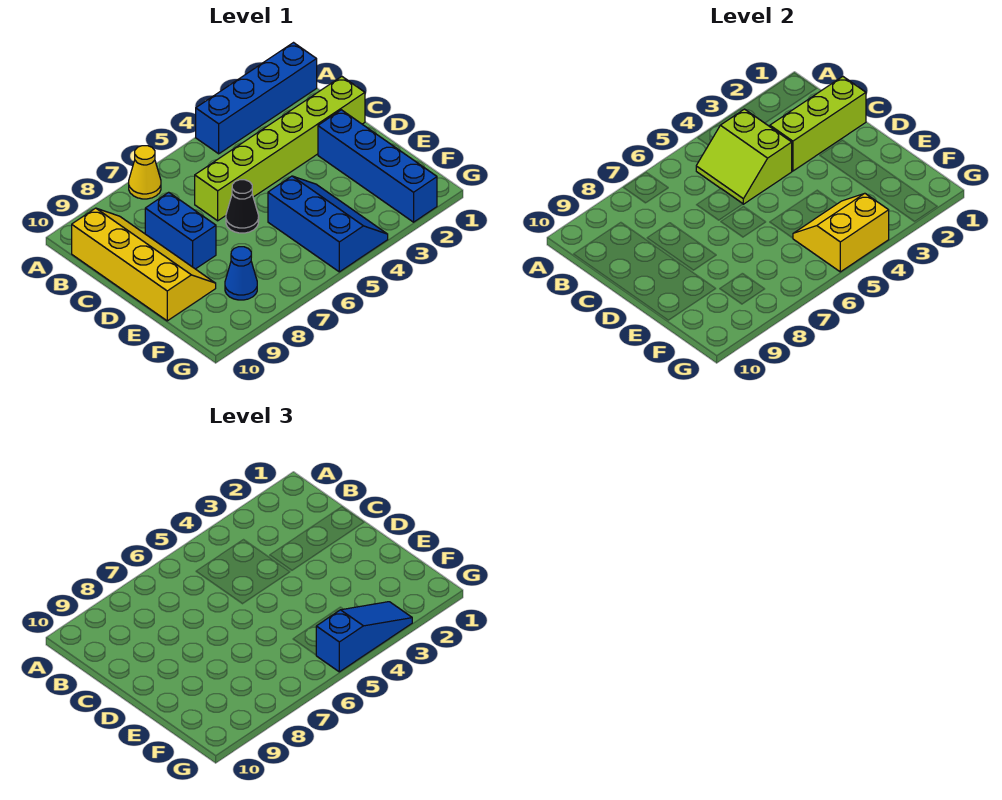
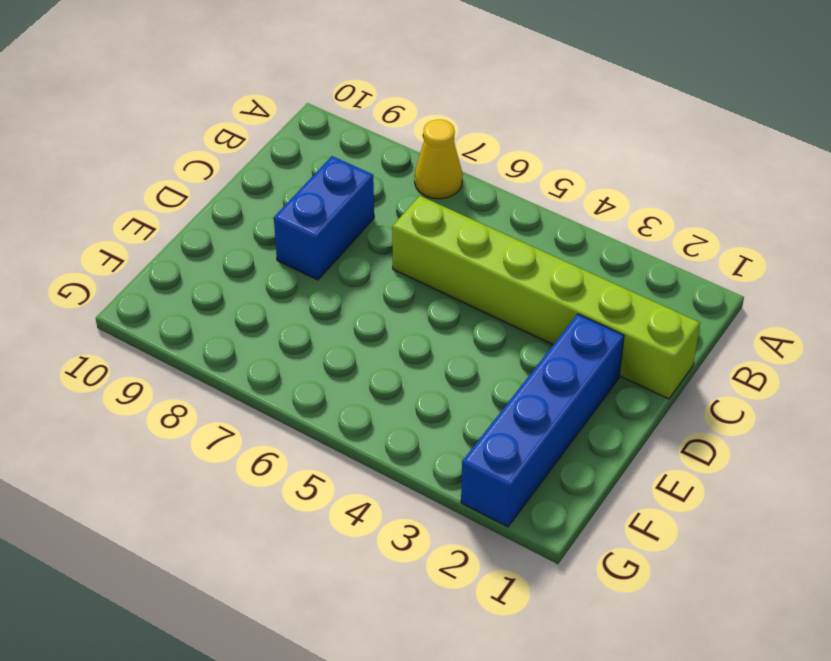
none -> blue brick A1:A4 level 1
none -> yellow slope B9:E10 level 1 top 10
none -> black cone D6 level 1

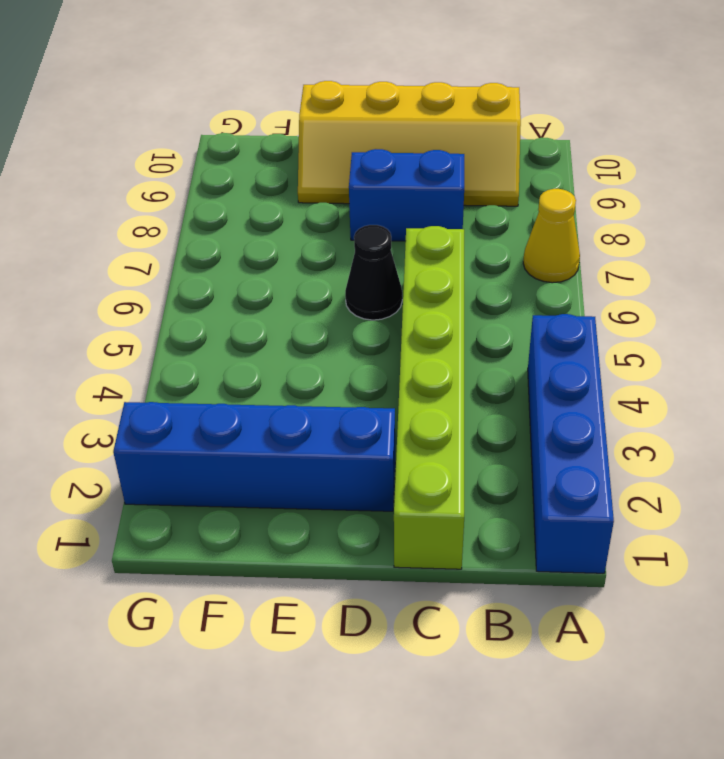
none -> blue slope E4:G5 level 1 top 5
none -> blue cone F8 level 1
none -> lime slope B4:C5 level 2 top 4

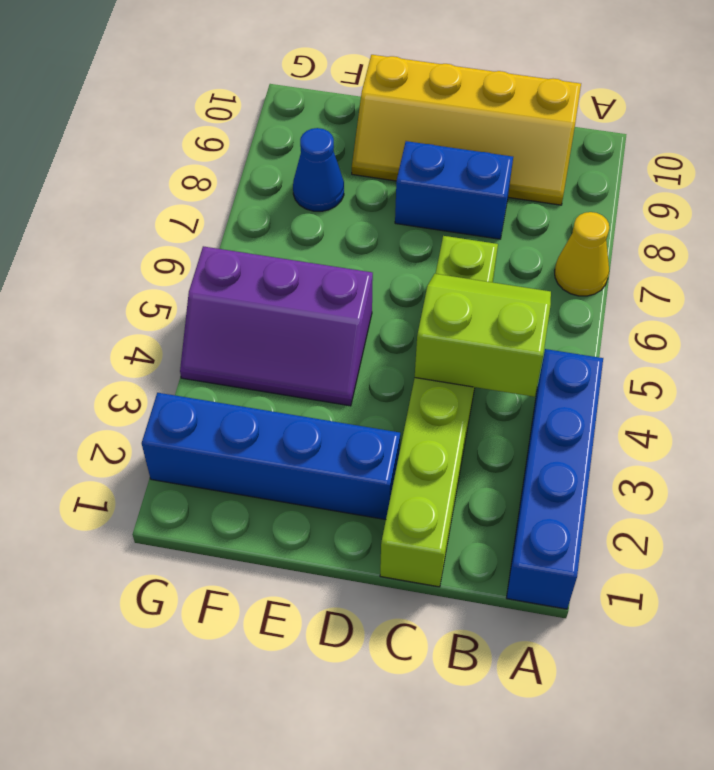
purple slope E4:G5 level 1 top 5 -> blue slope E4:G5 level 1 top 5
none -> black cone D6 level 1
none -> lime brick C1:C3 level 2
none -> yellow slope F4:G5 level 2 top G

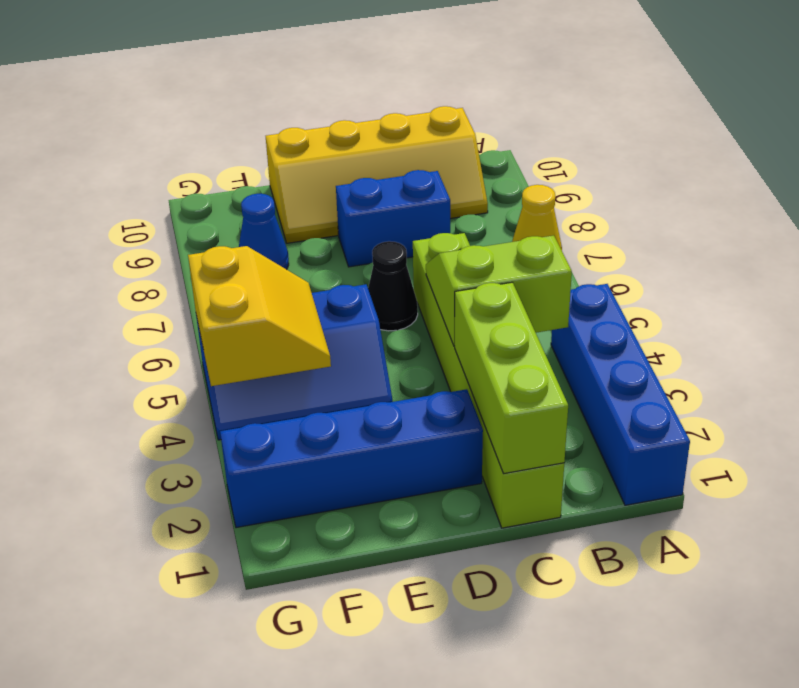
none -> blue slope G3:G5 level 3 top 5

